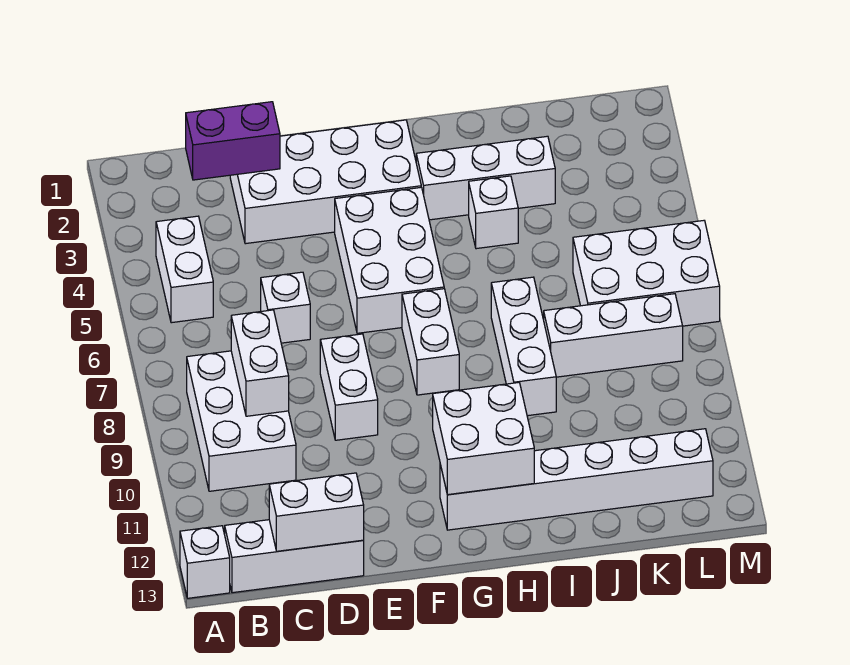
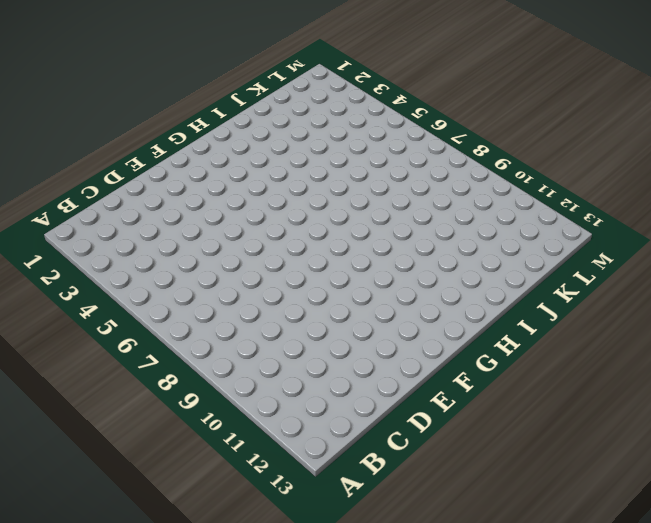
none -> white brick A13 level 1
none -> white brick B4:B5 level 1
none -> white brick B8:C10 level 1

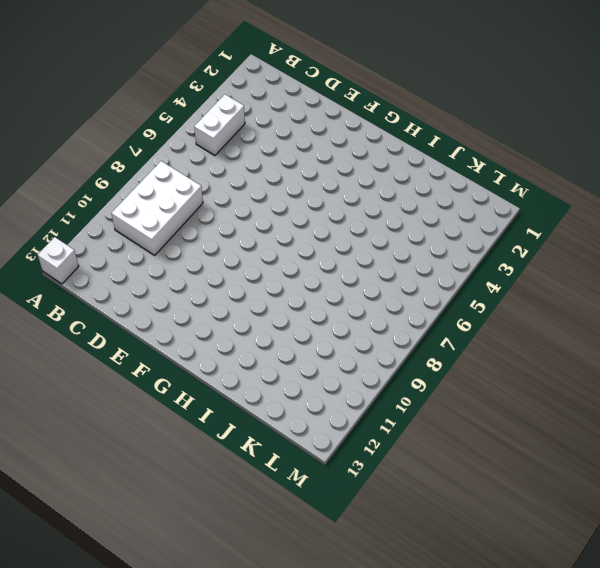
none -> white brick B13:D13 level 1
none -> white brick D2:G3 level 1
none -> white brick D6 level 1

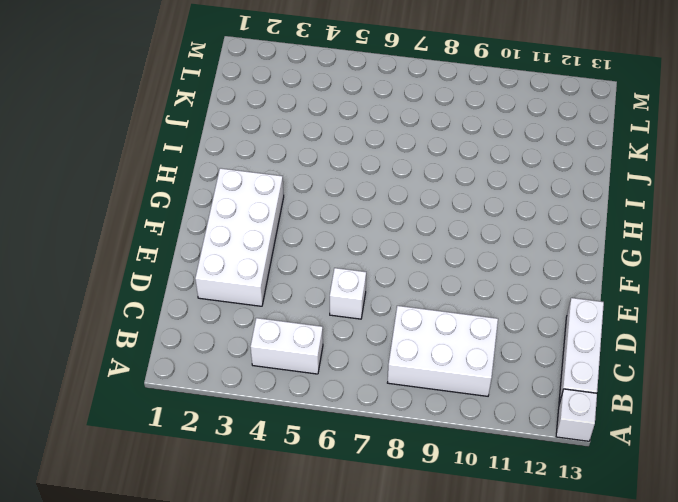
none -> white brick E8:E9 level 1
none -> white brick F4:G6 level 1
none -> white brick G7:G8 level 1

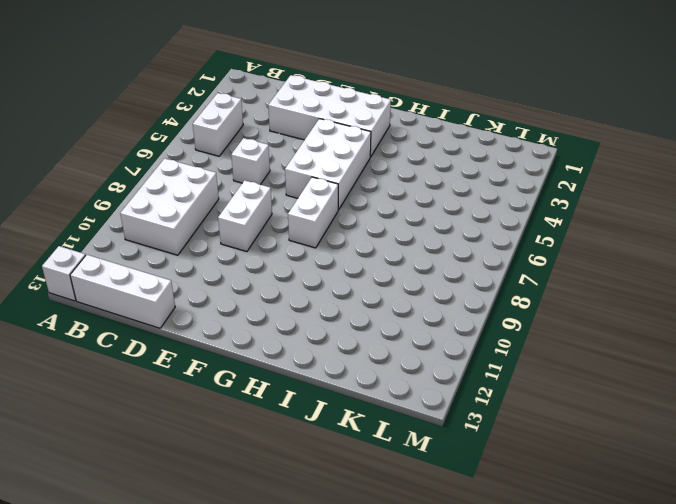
none -> white brick G12:L12 level 1
none -> white brick H3:J3 level 1
none -> white brick I4 level 1

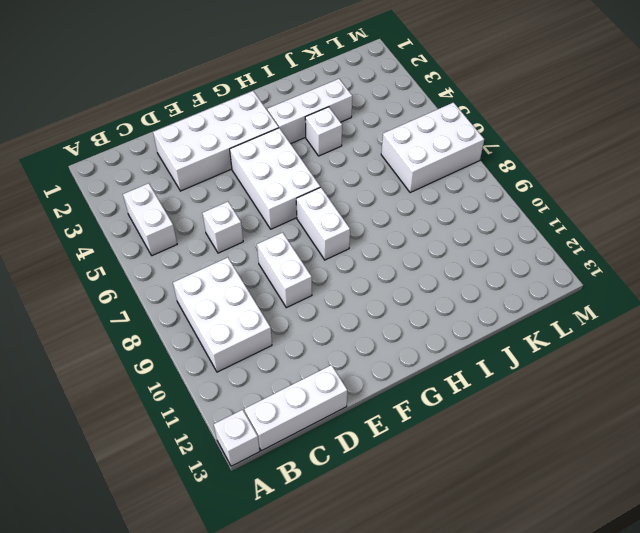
none -> white brick G12:L12 level 1
none -> white brick I7:I9 level 1
none -> white brick J8:L8 level 1

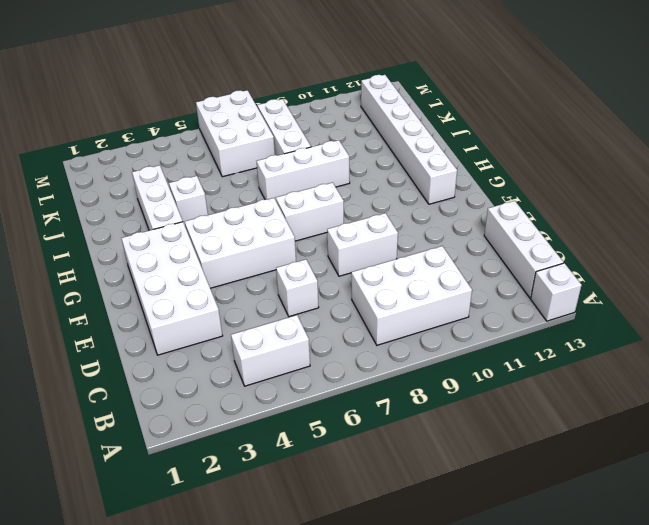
none -> purple brick C2:D2 level 2
none -> white brick C8:C9 level 2
none -> white brick C13:D13 level 2

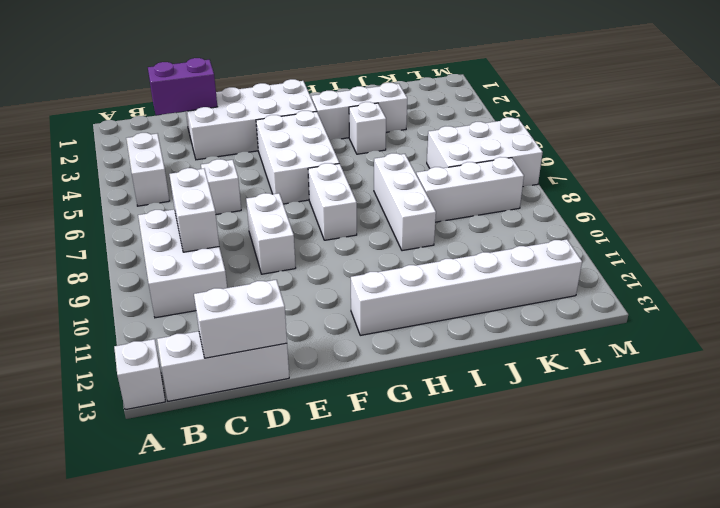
none -> white brick G11:H12 level 2

